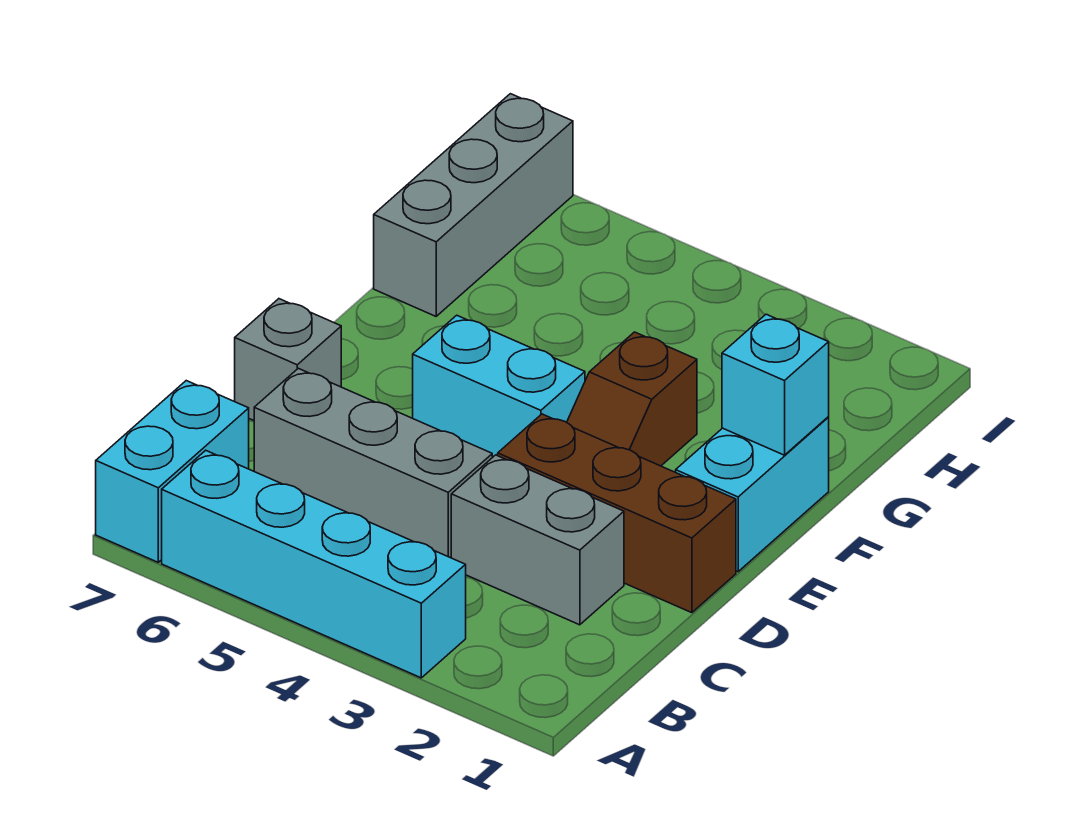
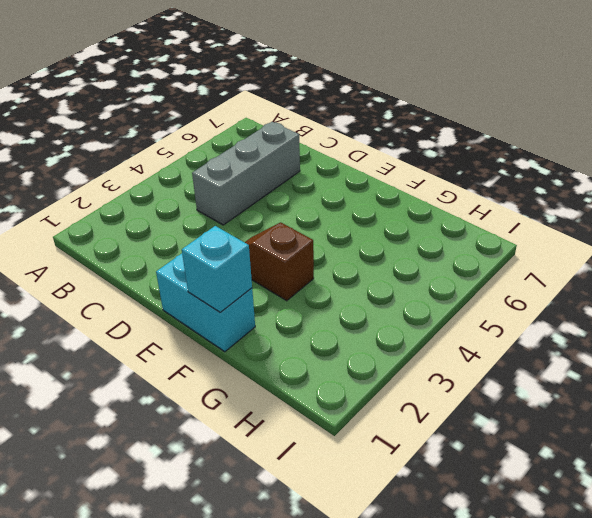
none -> cyan brick A3:A6 level 1
none -> cyan brick A7:B7 level 1

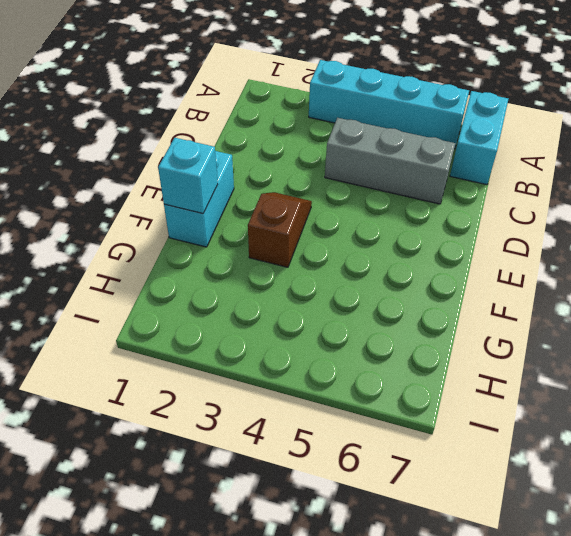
none -> grey brick C2:C3 level 1
none -> brown brick D1:D3 level 1

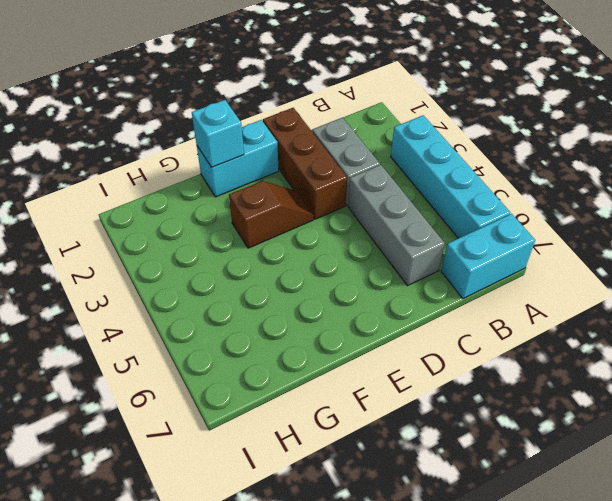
none -> grey brick D7 level 1
none -> cyan brick E4:E5 level 1

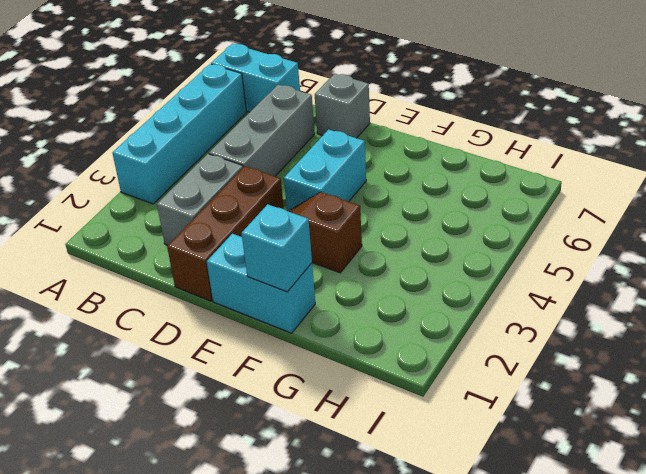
none -> grey brick G7:I7 level 1

